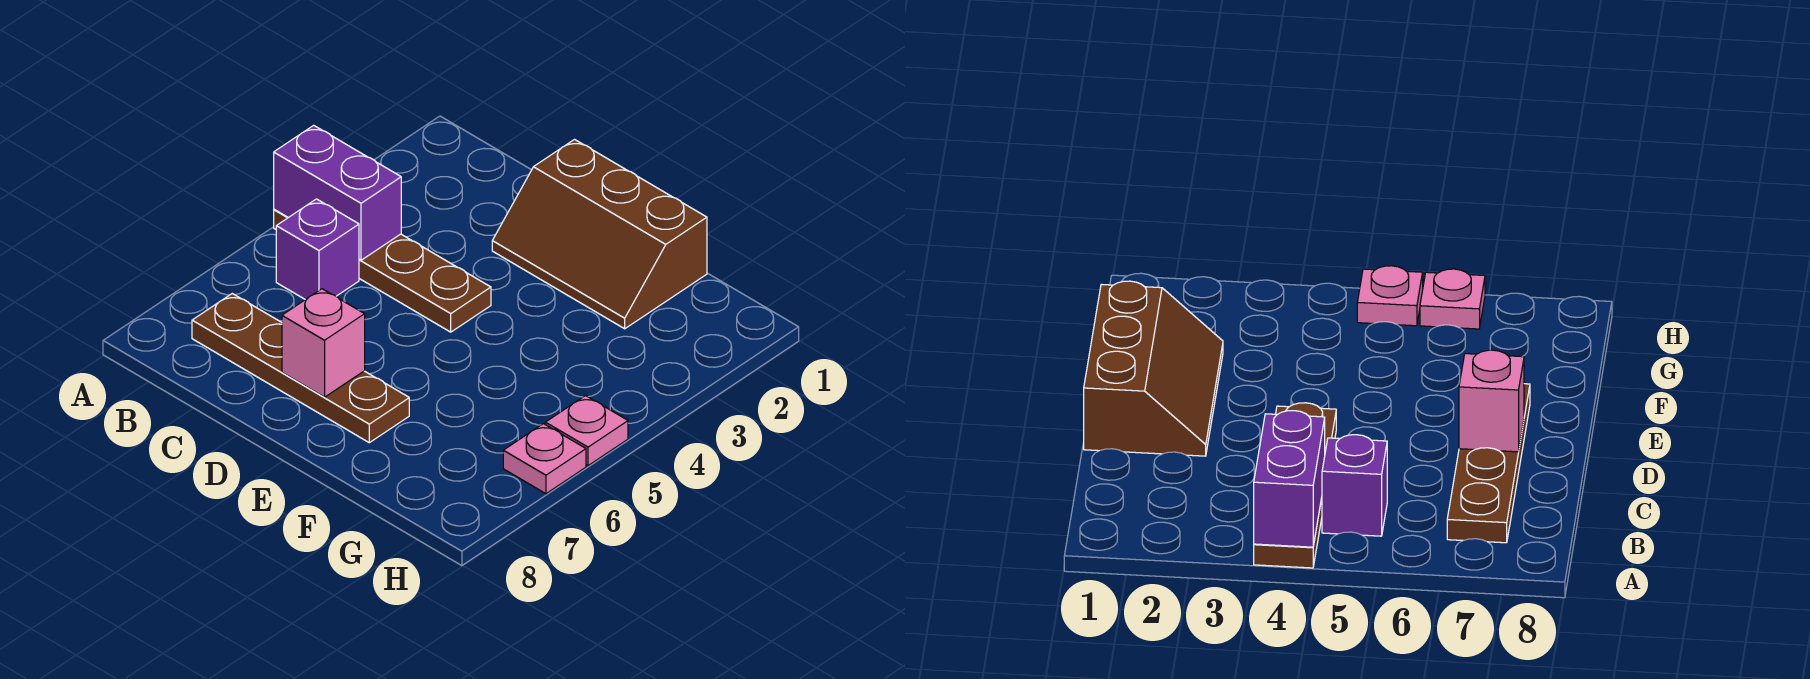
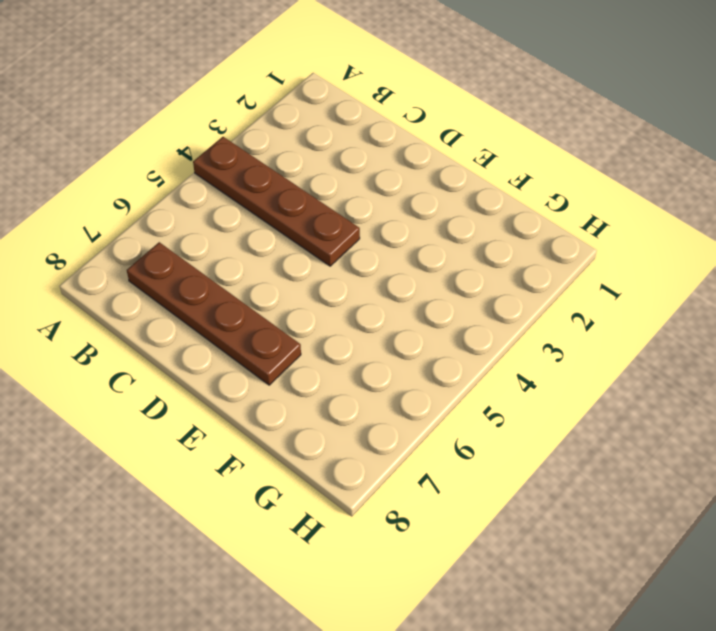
none -> purple brick B5 level 1
none -> brown slope D1:F2 level 1 top 1

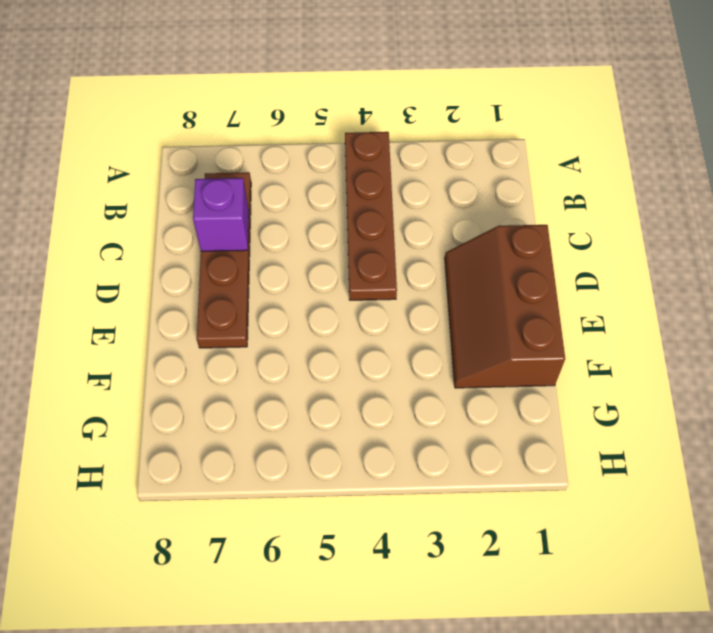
purple brick C7 level 2 -> purple brick B5 level 1
none -> pink plate H5 level 1
none -> pink plate H6 level 1

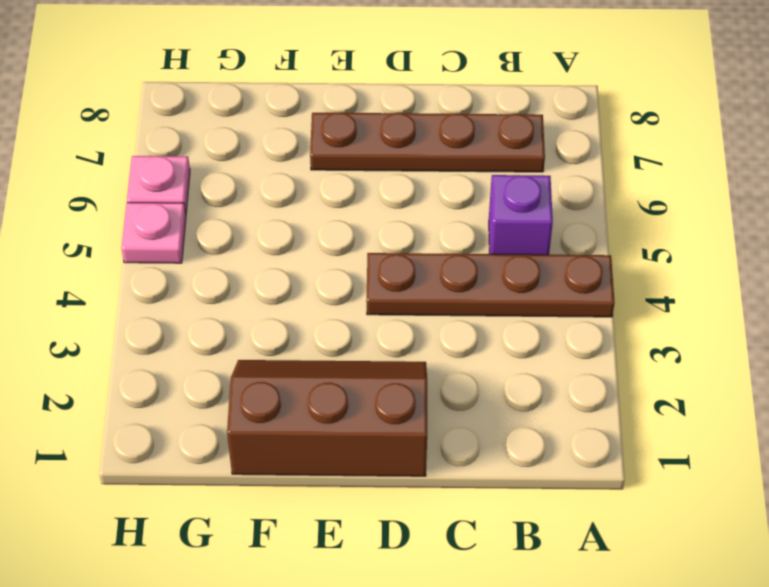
none -> purple brick A4:B4 level 2
none -> pink brick D7 level 2

